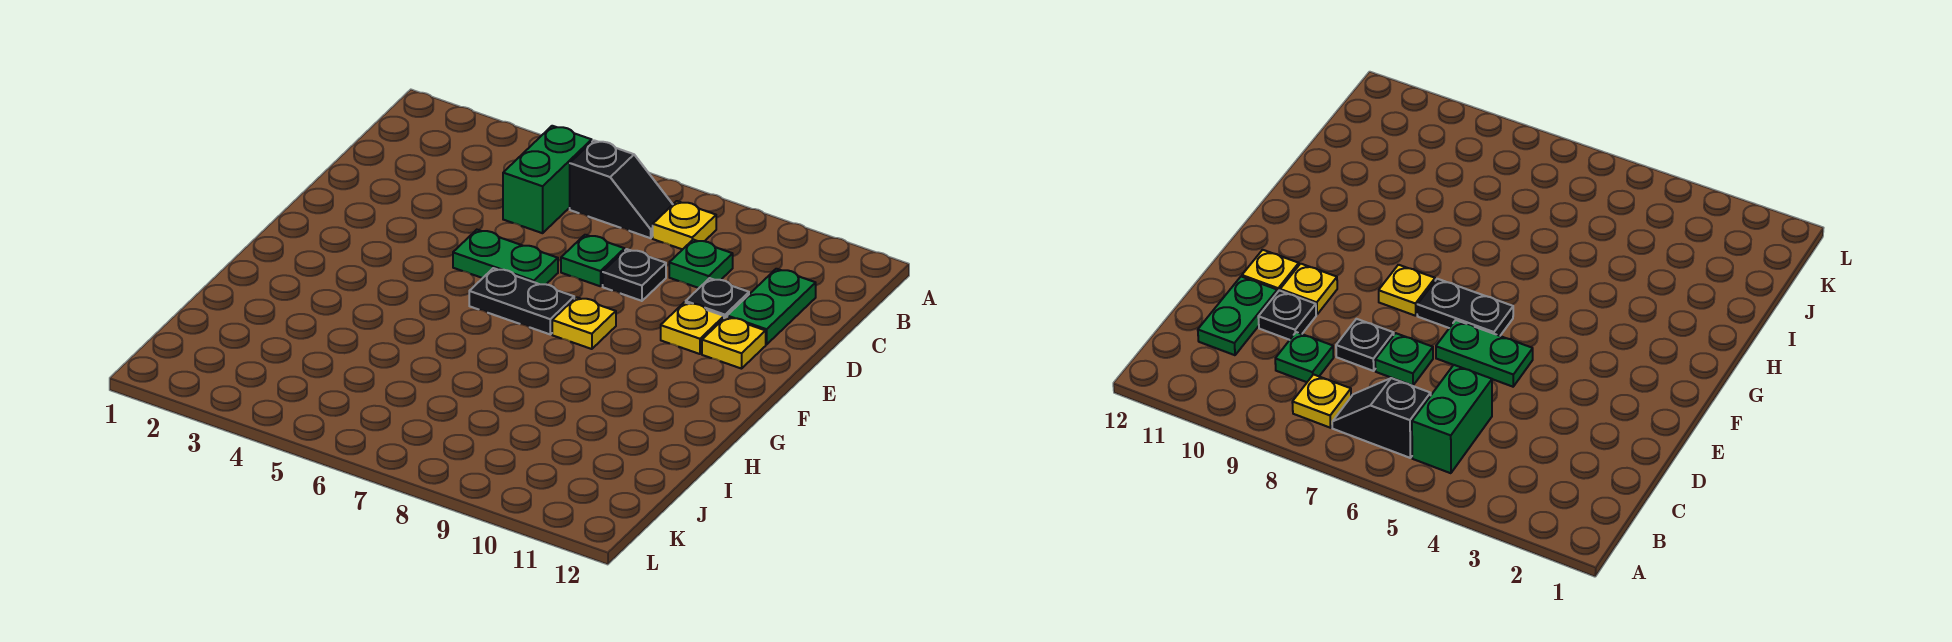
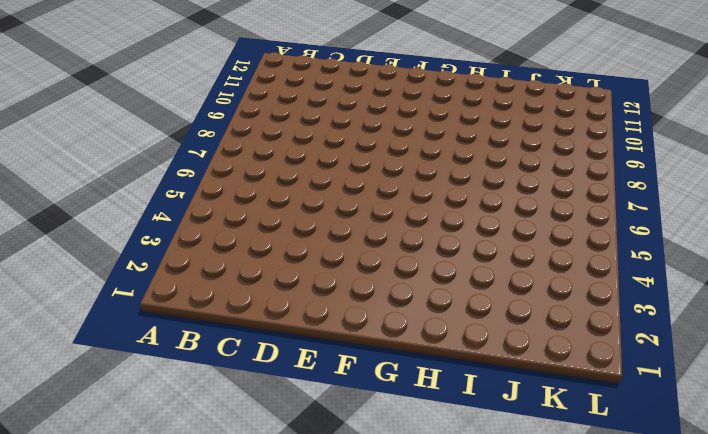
none -> green brick B5:C5 level 1
none -> black slope B6:B7 level 1 top 6
none -> yellow plate B8 level 1

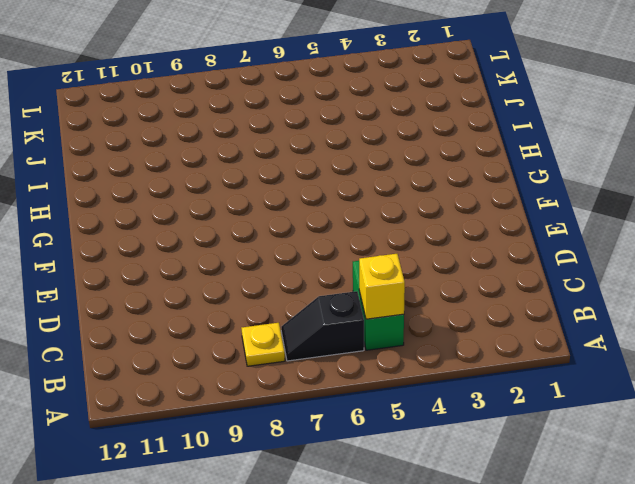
yellow brick B5 level 2 -> none
none -> green plate C9 level 1
none -> green plate C11:D11 level 1
none -> green plate D7 level 1

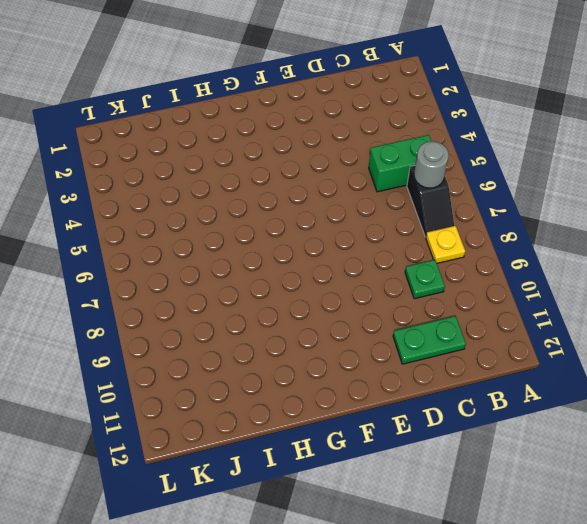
grey round brick B6 level 2 -> none
none -> green plate D7 level 1
none -> black plate D8 level 1
none -> black plate D10 level 1

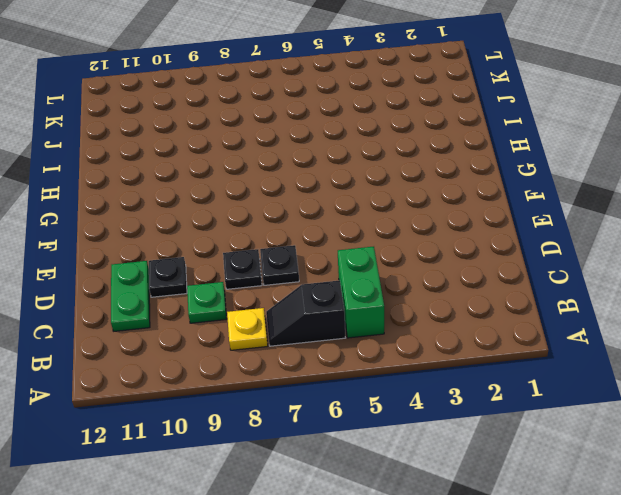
black plate D7 level 1 -> green plate D7 level 1
none -> green plate E5:E6 level 1
none -> yellow plate E10 level 1
none -> yellow plate E11 level 1

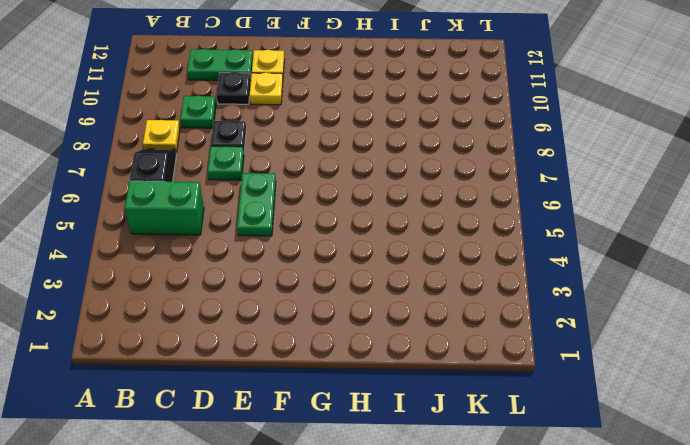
none -> black plate F6:F7 level 1
none -> yellow plate F8 level 1

